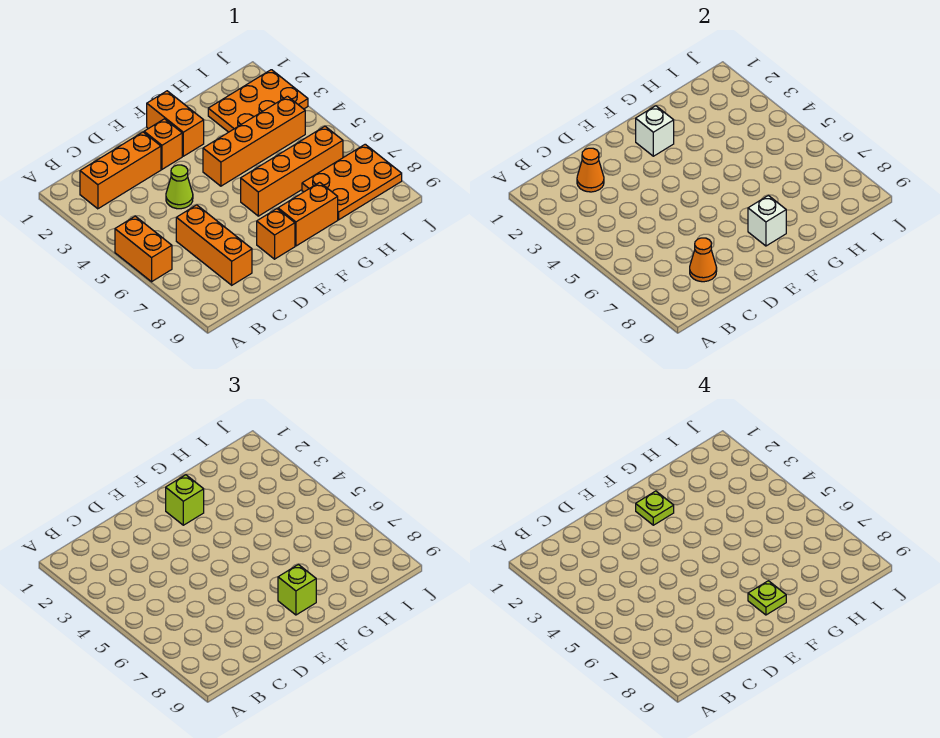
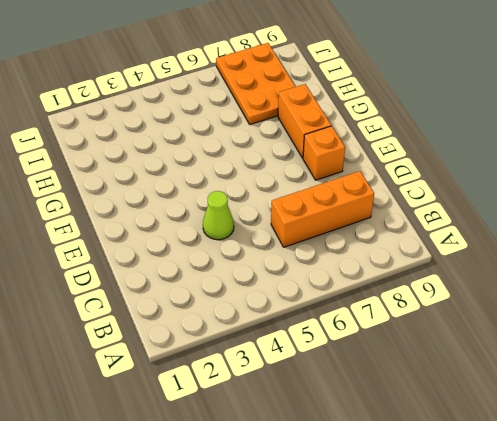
none -> orange brick A5:A6 level 1
none -> orange brick B2:D2 level 1
none -> orange brick E2 level 1

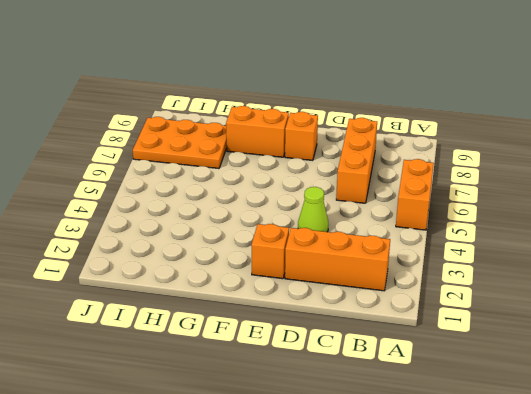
none -> orange brick F1:F2 level 1
none -> orange brick F4:I4 level 1
none -> orange brick F6:I6 level 1

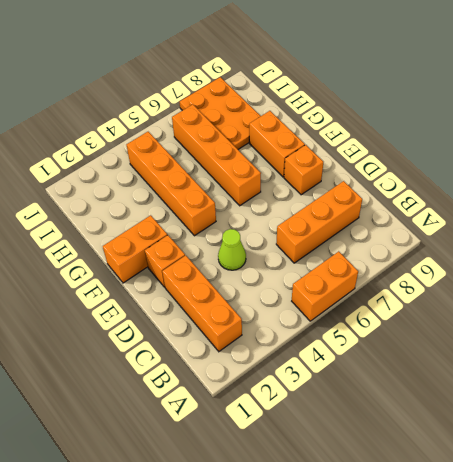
none -> orange plate H2:J3 level 1
none -> orange cone C2 level 2
none -> orange cone C8 level 2

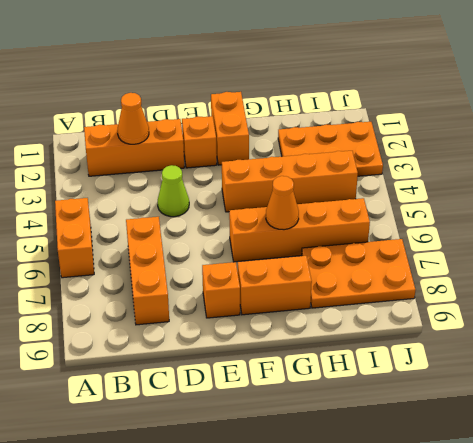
orange cone G6 level 2 -> orange cone C8 level 2
none -> white brick F2 level 2
none -> white brick F8 level 2
none -> lime brick F2 level 3

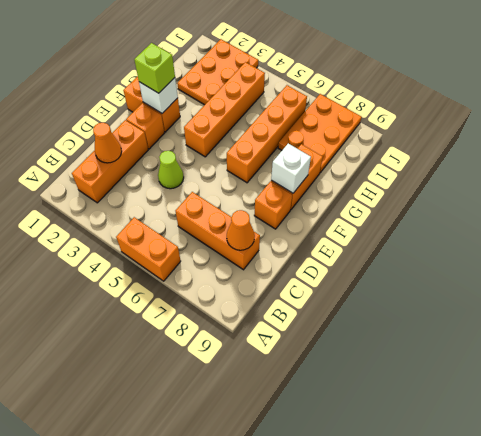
none -> lime brick F8 level 3
none -> lime plate F2 level 4
none -> lime plate F8 level 4

